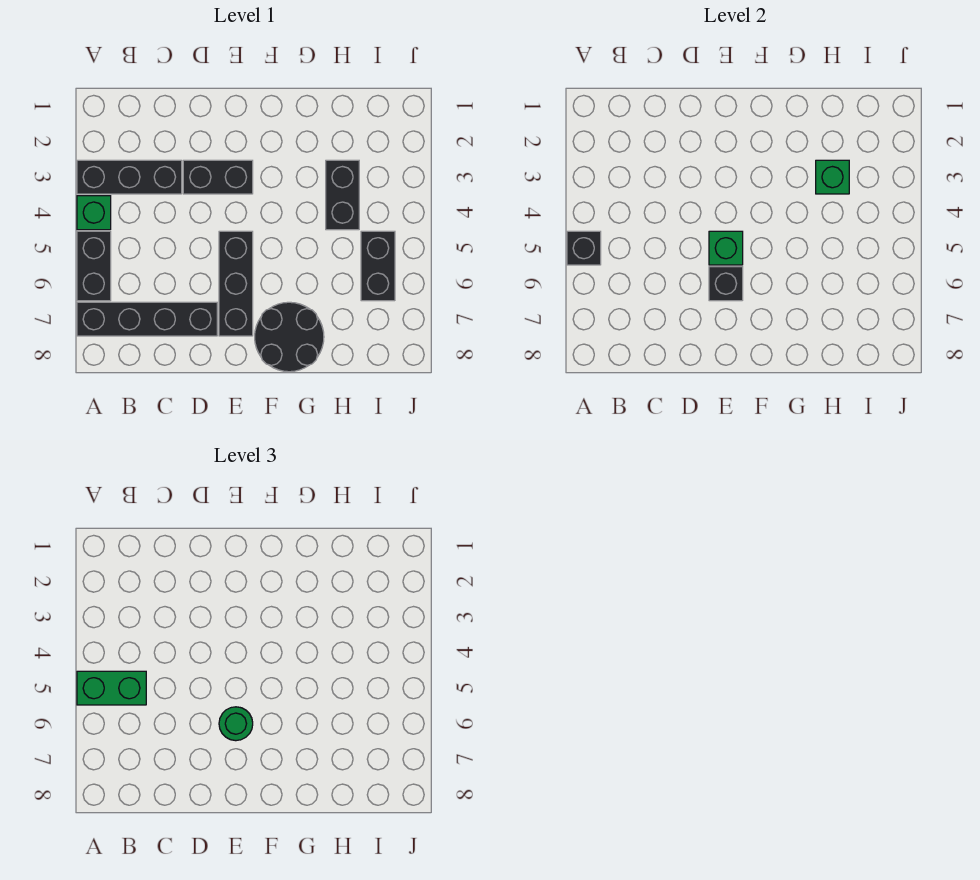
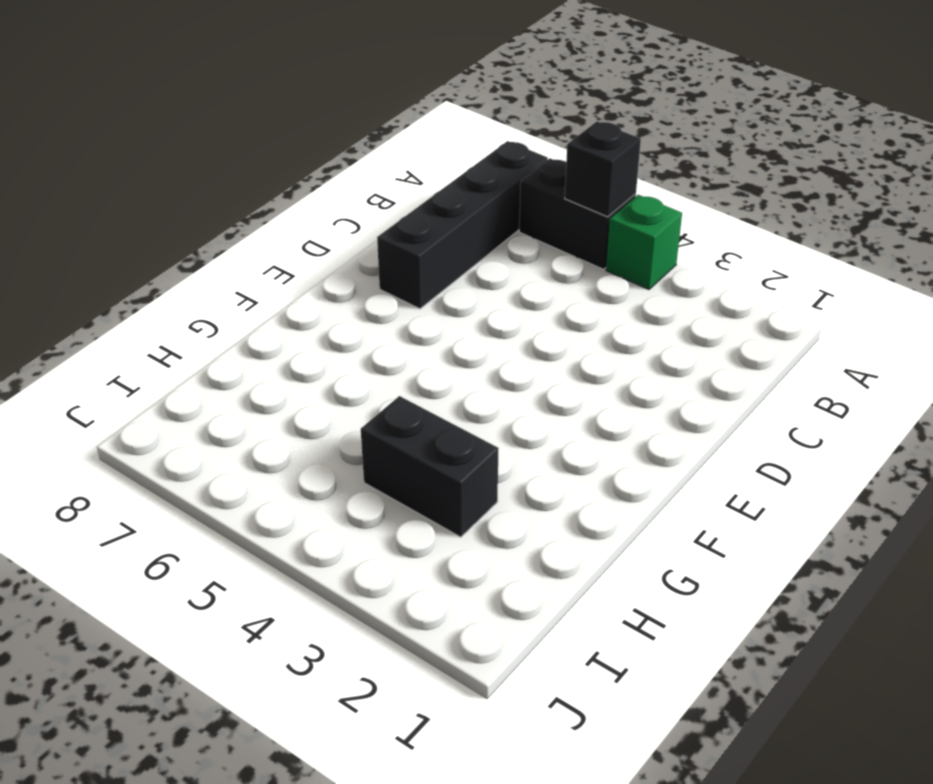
none -> black brick A3:C3 level 1
none -> black brick D3:E3 level 1
none -> black brick E5:E7 level 1

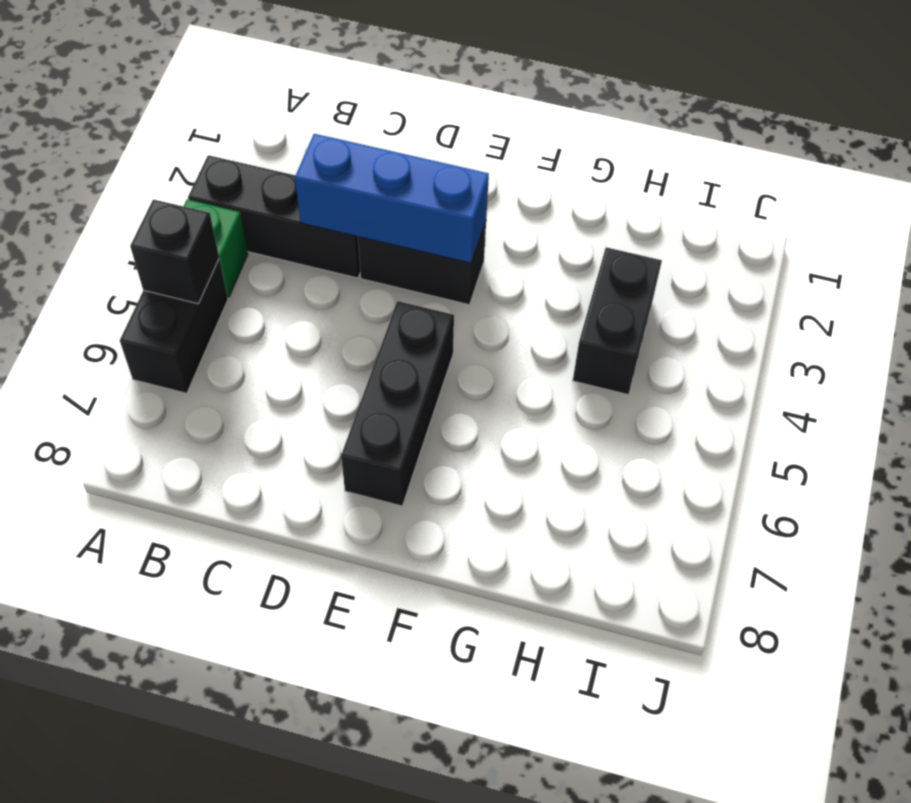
blue brick C3:E3 level 2 -> none
none -> black brick A7:D7 level 1
none -> black round brick F7:G8 level 1
none -> black brick I5:I6 level 1

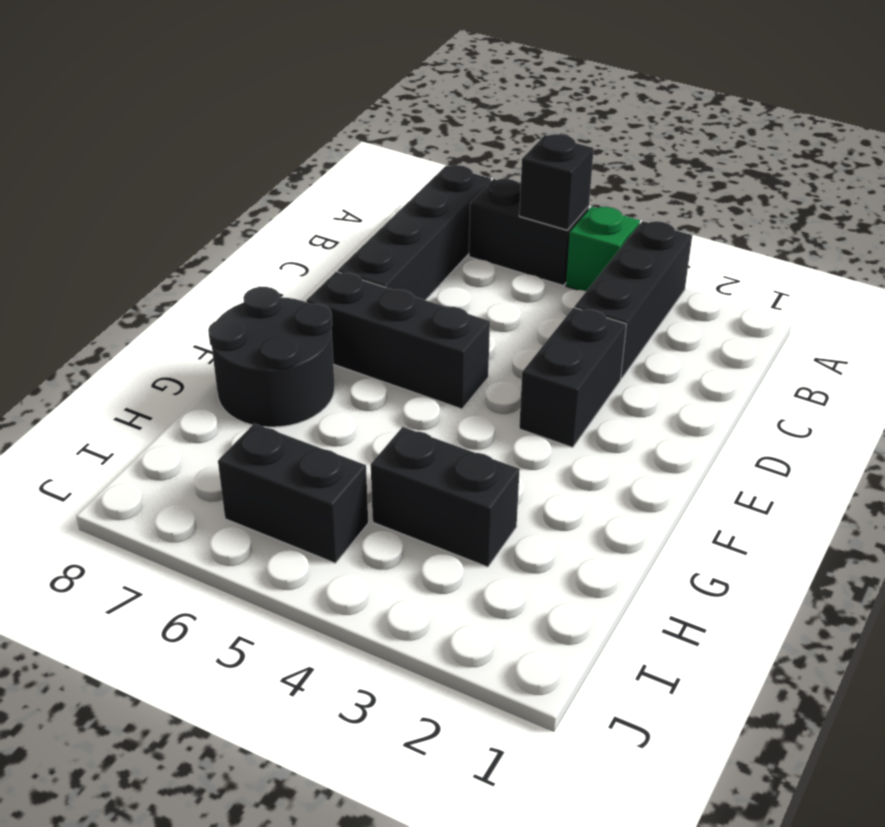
none -> green brick E5 level 2
none -> black brick E6 level 2
none -> green brick H3 level 2

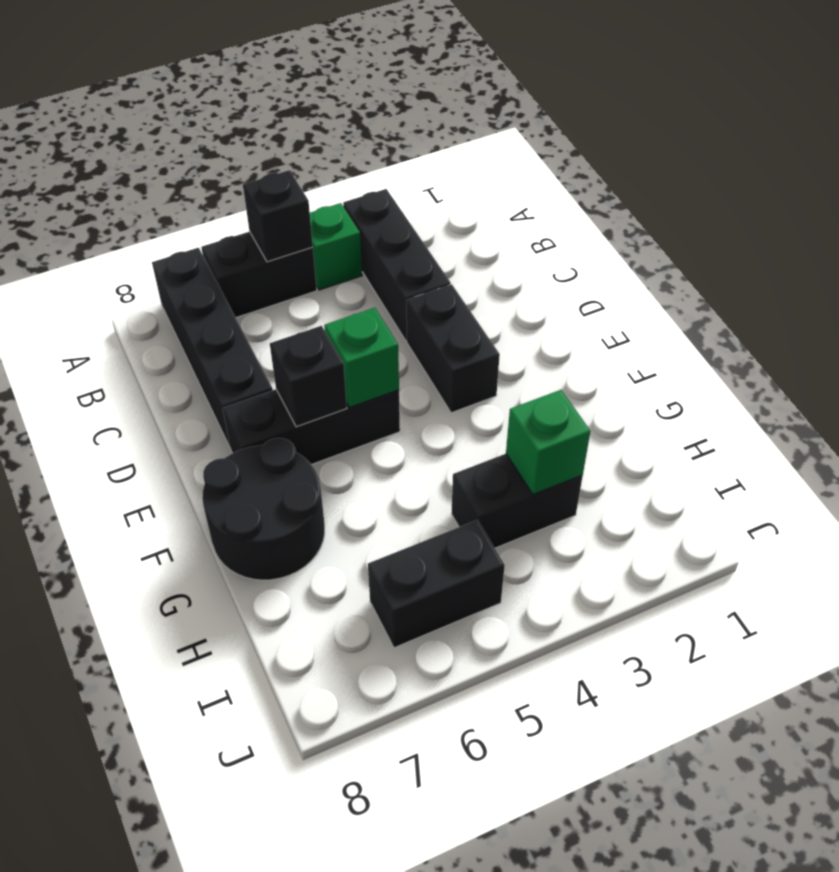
none -> green brick A5:B5 level 3
none -> green round brick E6 level 3

